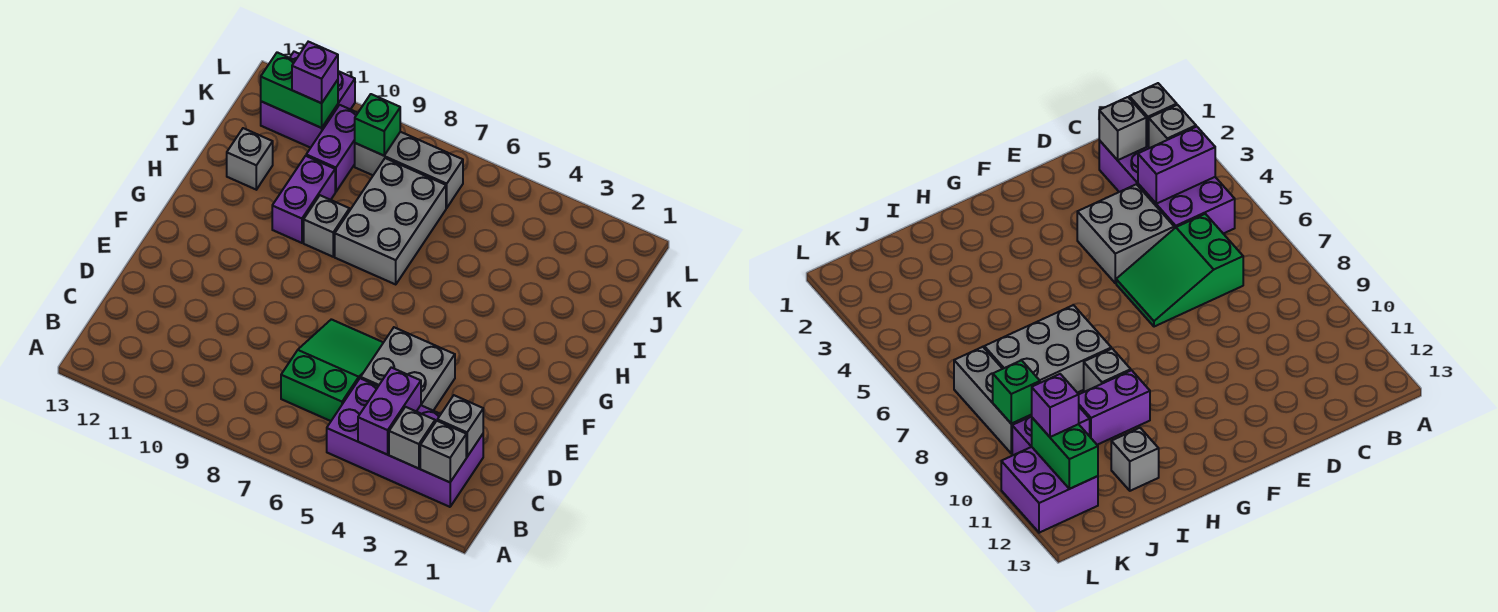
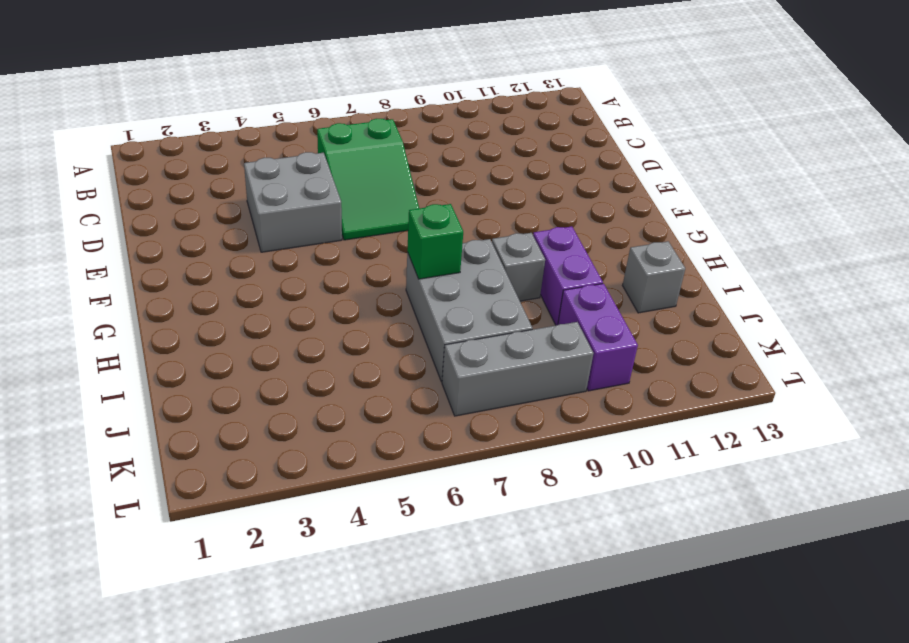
green brick H7 level 2 -> green brick K9 level 2
none -> purple brick B2:C5 level 1
none -> purple brick K11:L12 level 1
none -> grey brick B2 level 2

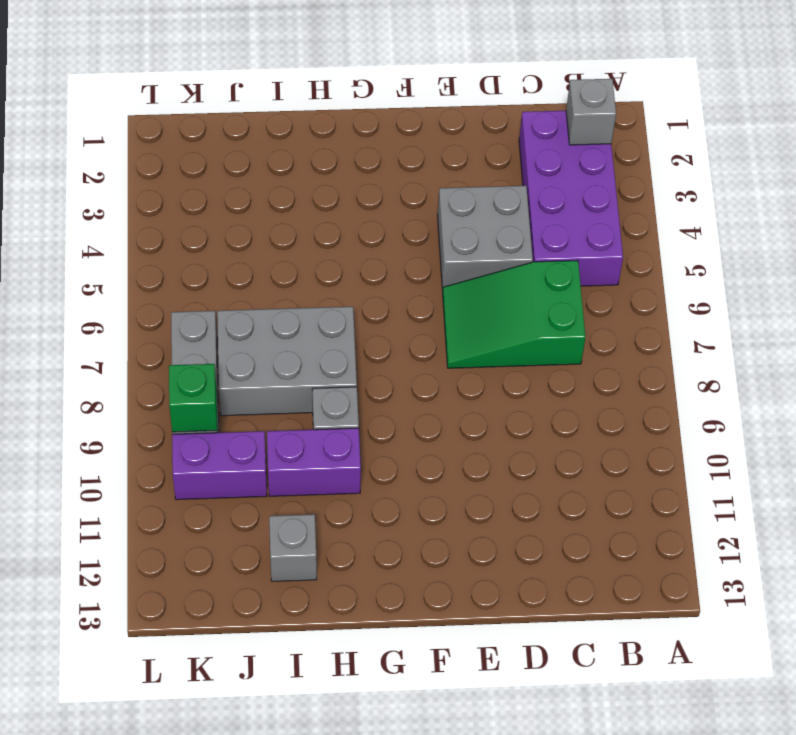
none -> purple brick K11:L12 level 1
none -> grey brick B3 level 2
none -> purple brick B4:C4 level 2

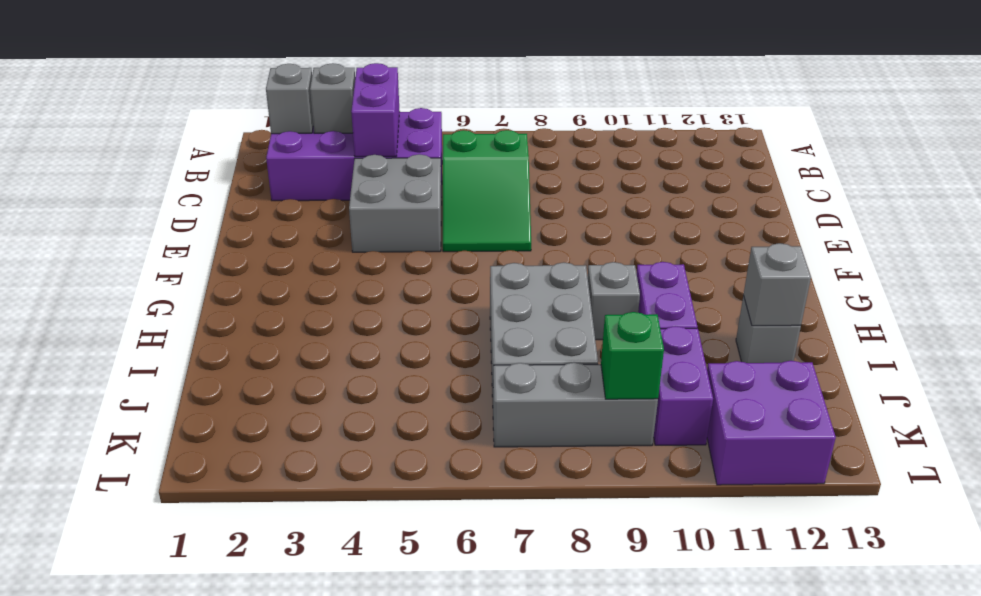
grey brick I12 level 2 -> grey brick C2 level 2
none -> green brick K11:K12 level 2
none -> purple brick K11 level 3

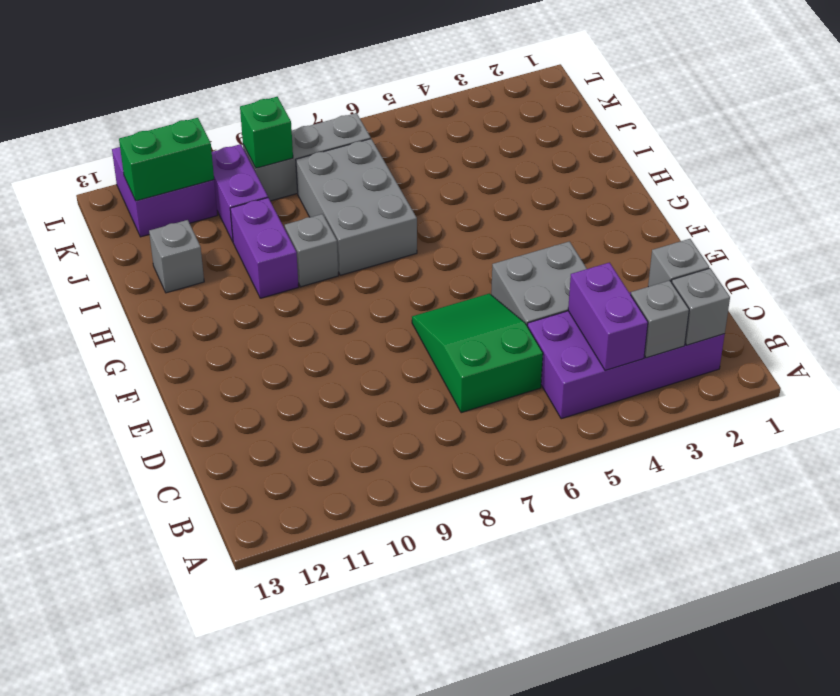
none -> purple brick K11 level 3

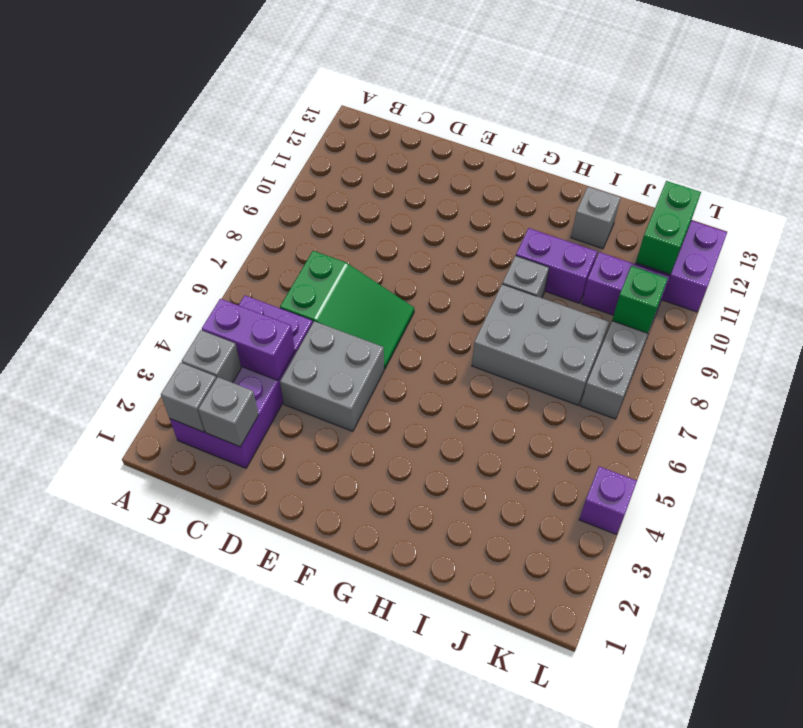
purple brick L4 level 1 -> purple brick K11 level 3

